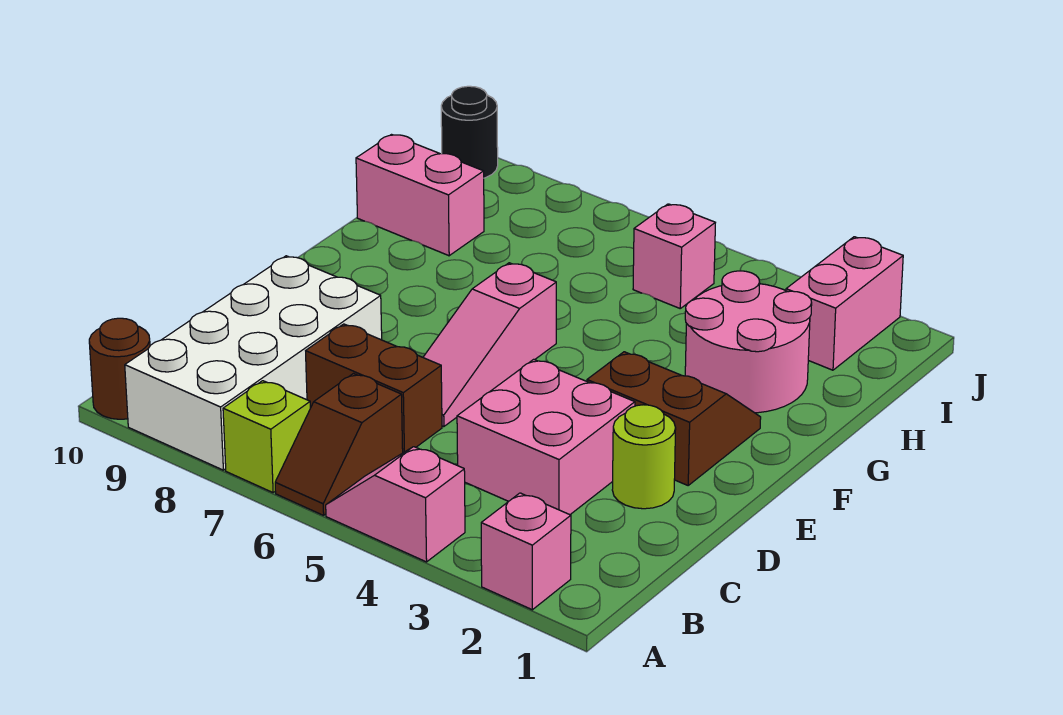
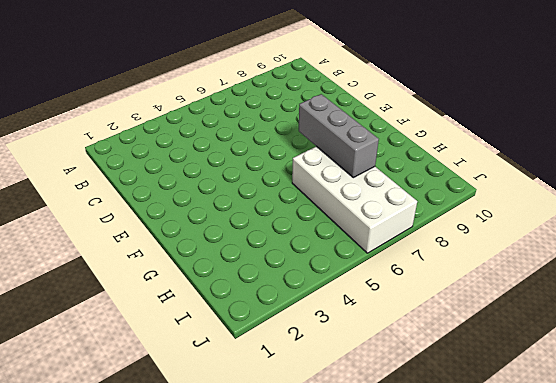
grey brick F7:H7 level 2 -> none
white brick G6:J7 level 1 -> white brick A8:D9 level 1
none -> pink brick A2 level 1
none -> pink slope A4:A5 level 1 top 4
none -> brown slope A6:B6 level 1 top B

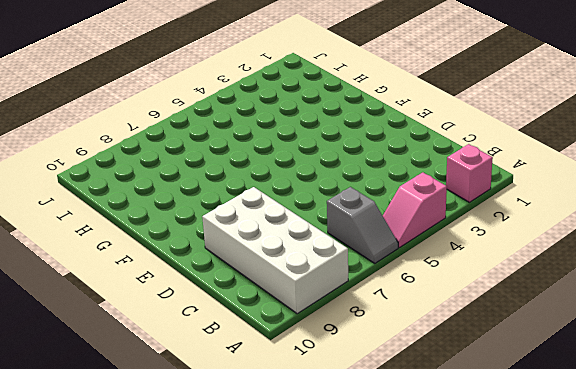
grey slope A6:B6 level 1 top B -> brown slope A6:B6 level 1 top B
none -> lime brick A7 level 1
none -> brown round brick A10 level 1
none -> pink brick C3:D4 level 1

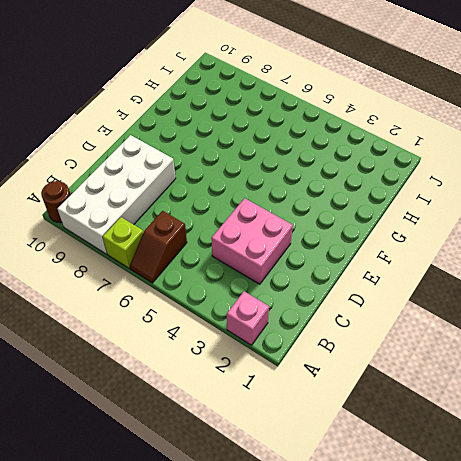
none -> pink slope A4:A5 level 1 top 4
none -> brown brick C6:C7 level 1
none -> lime round brick D2 level 1

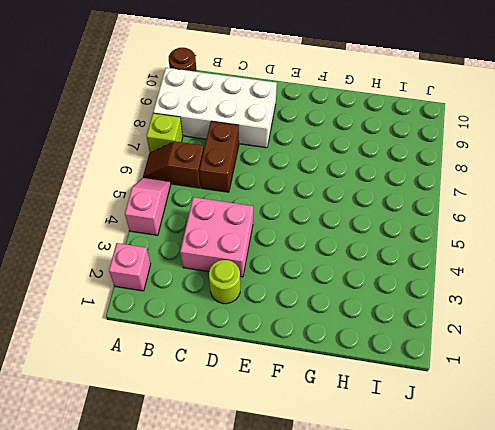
none -> pink slope D6:F6 level 1 top F
none -> brown slope E2:F3 level 1 top E
none -> pink round brick G2:H3 level 1

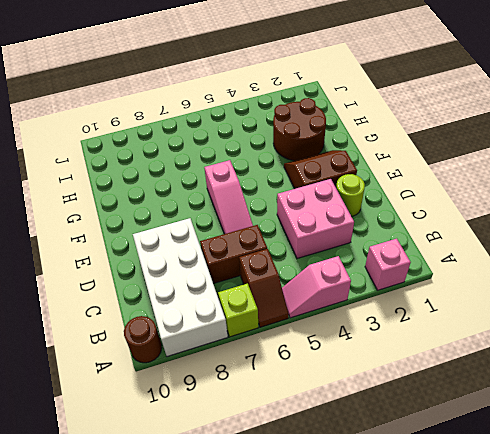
brown round brick G2:H3 level 1 -> pink round brick G2:H3 level 1
none -> pink brick H9:H10 level 1
none -> pink brick I2:J2 level 1
none -> pink brick I5 level 1

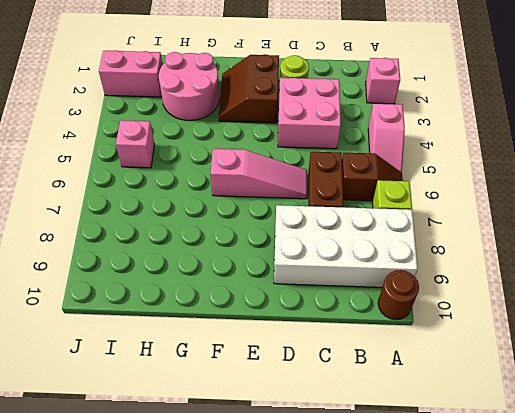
none -> pink brick H9:H10 level 1
none -> black round brick J10 level 1

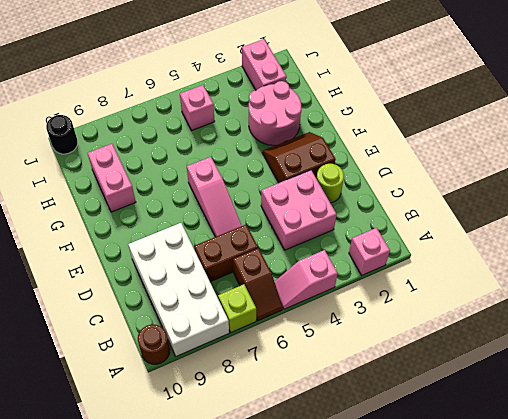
pink brick G9:H9 level 1 -> pink brick H9:H10 level 1

